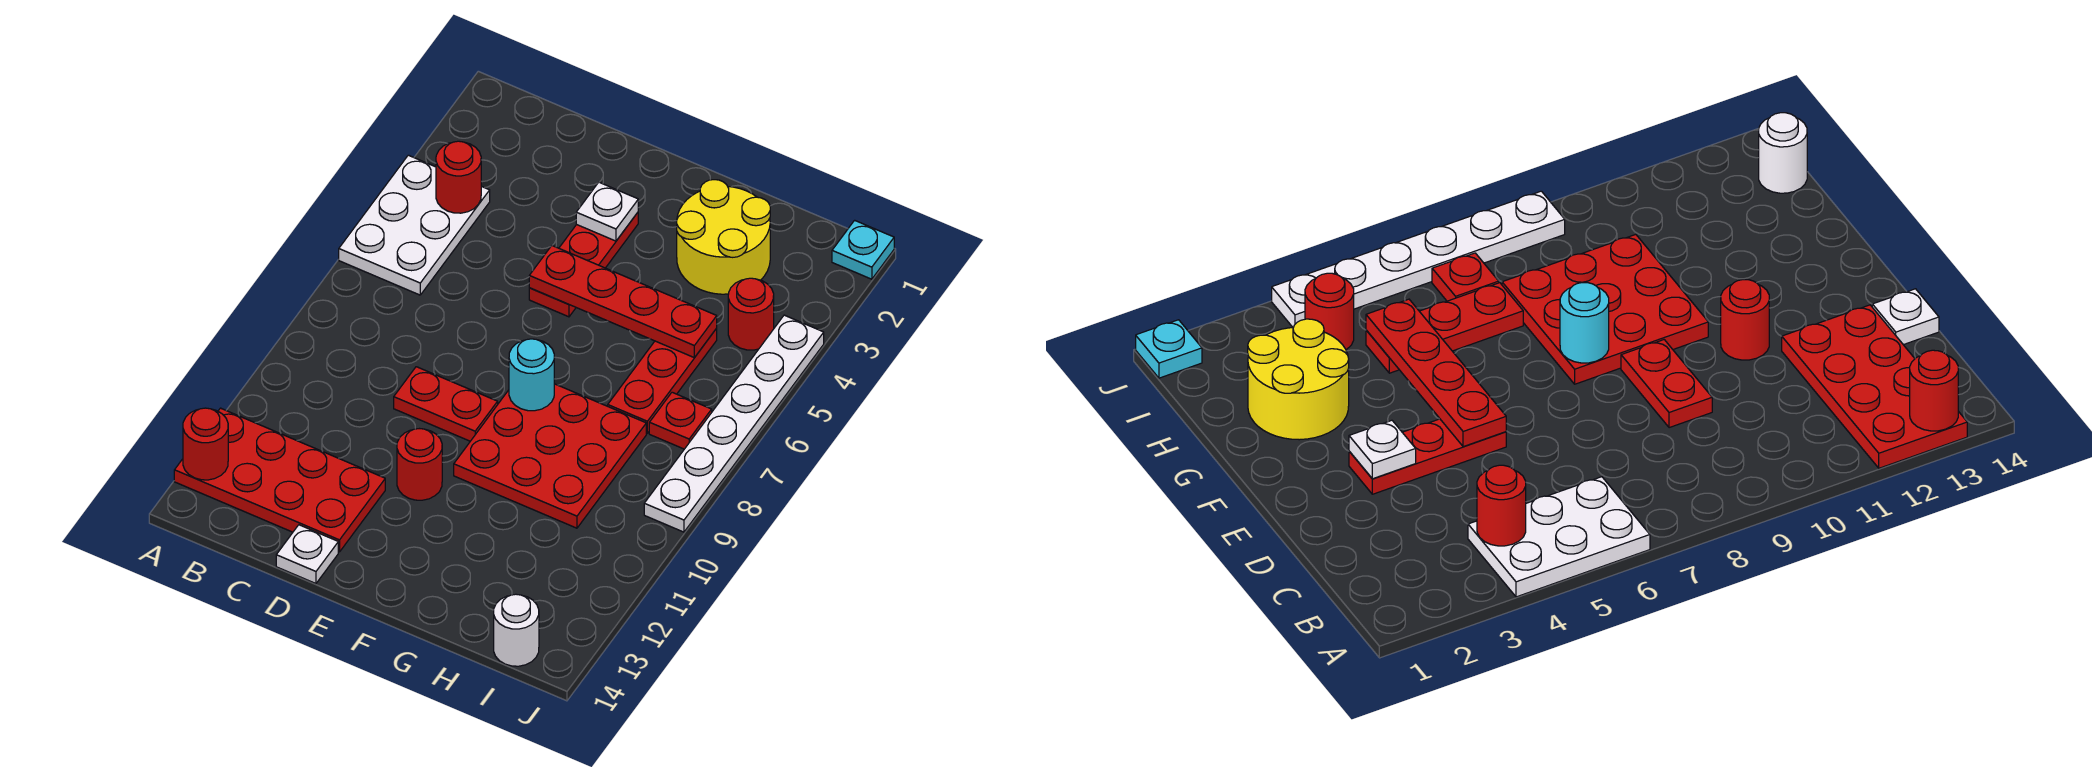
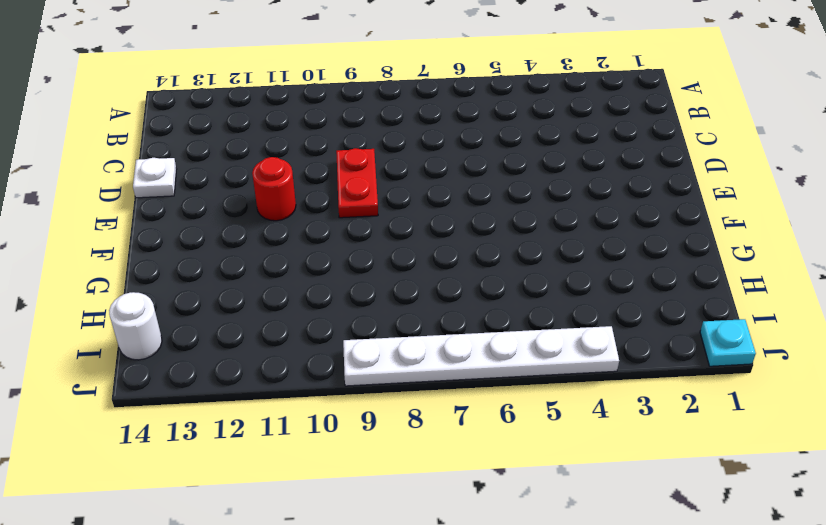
none -> white plate A4:B6 level 1
none -> red plate A12:D13 level 1
none -> red plate E3:E5 level 1

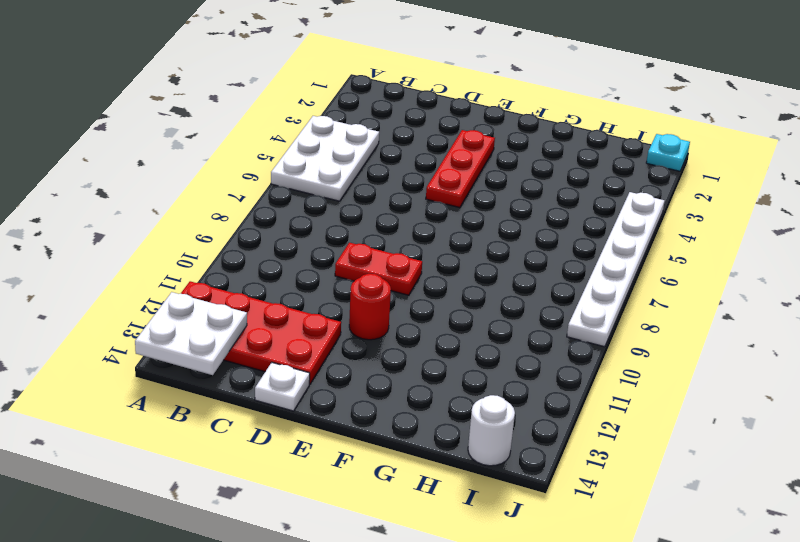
white plate A13:B14 level 2 -> red round brick A13 level 2
none -> red plate F8:H10 level 1
none -> yellow round brick G2:H3 level 1
none -> red plate H5:H7 level 1

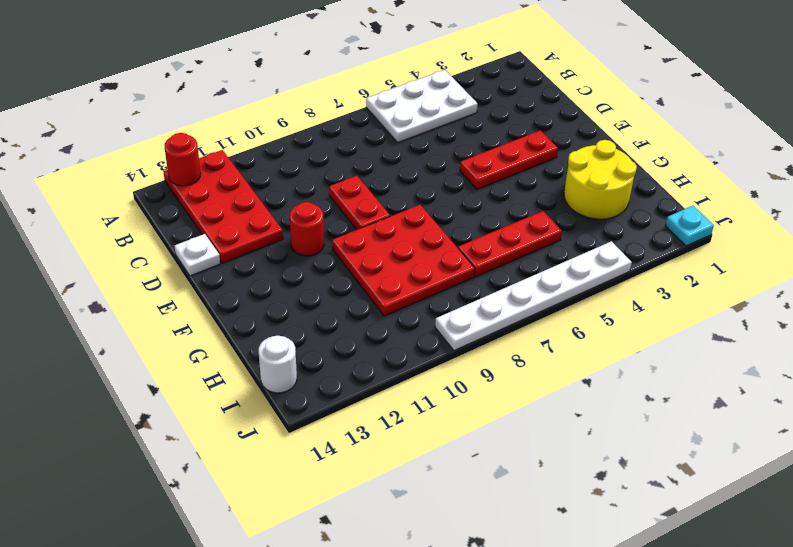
none -> red round brick I4 level 1
none -> red plate I7 level 1
none -> red round brick B4 level 2

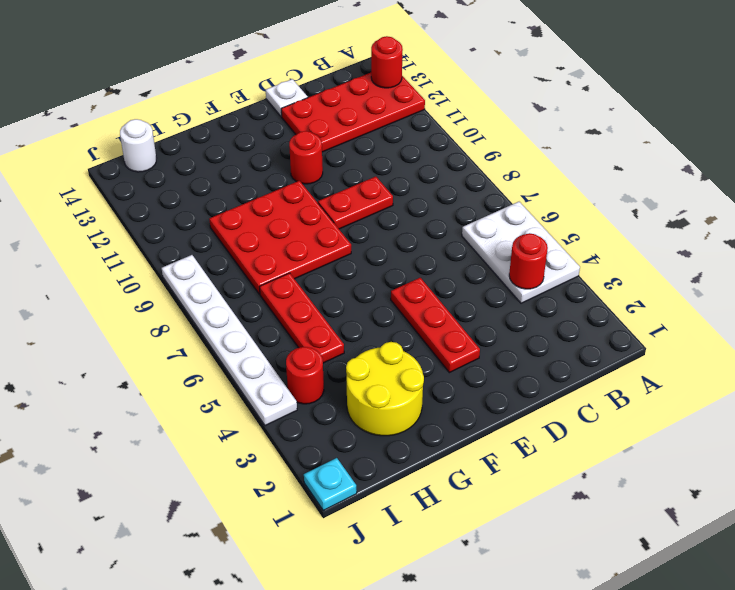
none -> red plate I7 level 1
none -> white plate E3 level 2
none -> red plate E5:H5 level 2

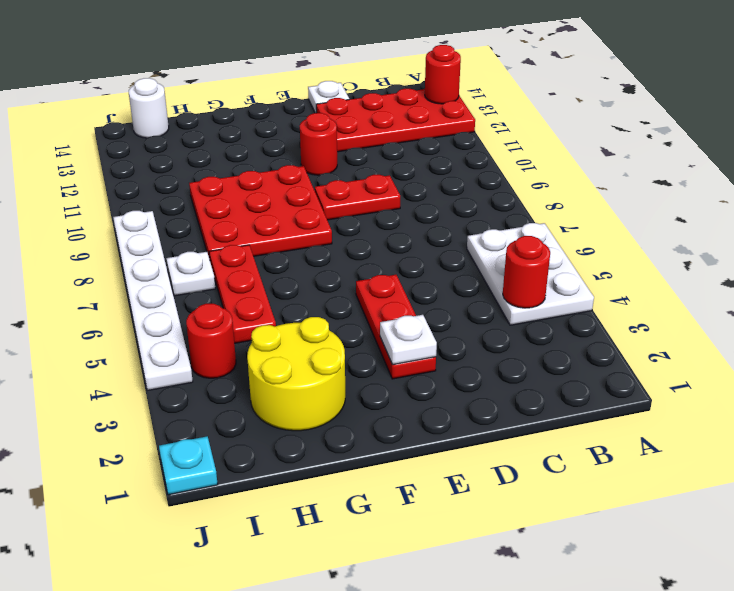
white plate I7 level 1 -> red plate I7 level 1
none -> red plate E5:H5 level 2
none -> cyan round brick F8 level 2

